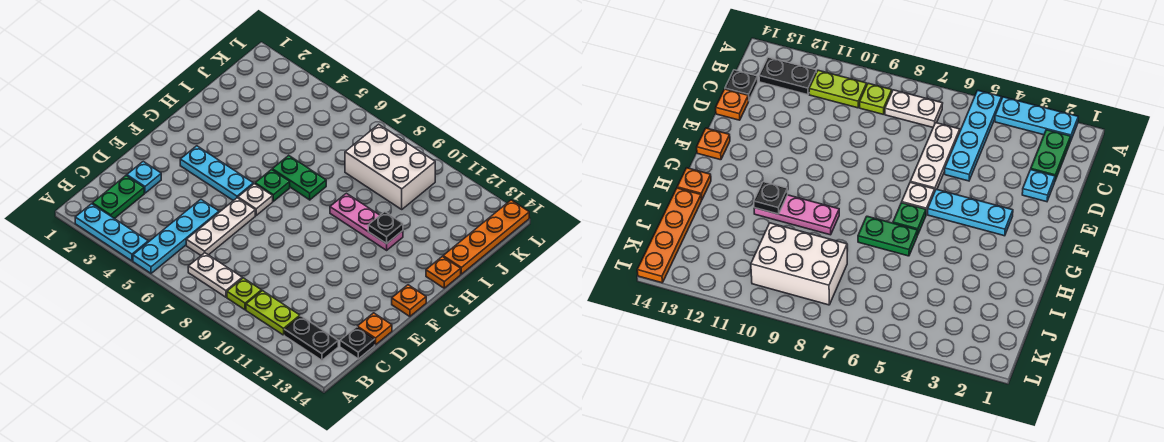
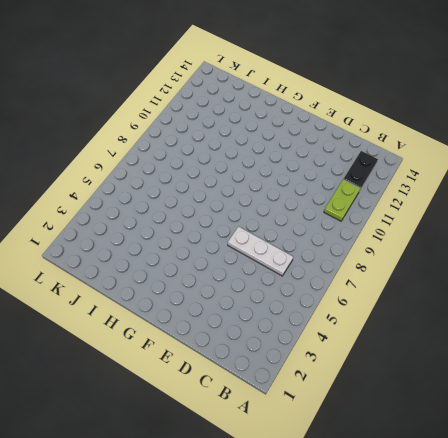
none -> cyan plate A2:A4 level 1
none -> cyan plate A5:D5 level 1
none -> green plate B2:C2 level 1

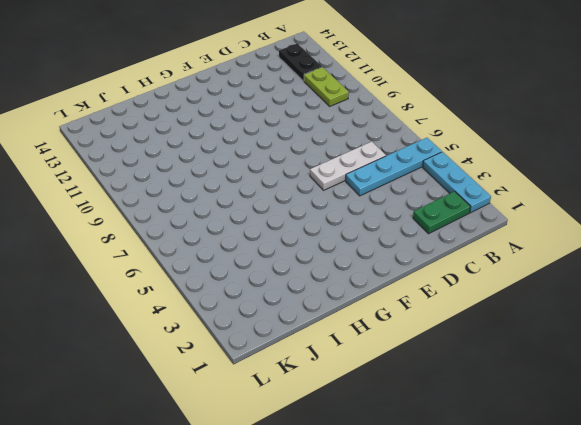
none -> white plate B7:B8 level 1
none -> lime plate B9 level 1
none -> black plate C14 level 1

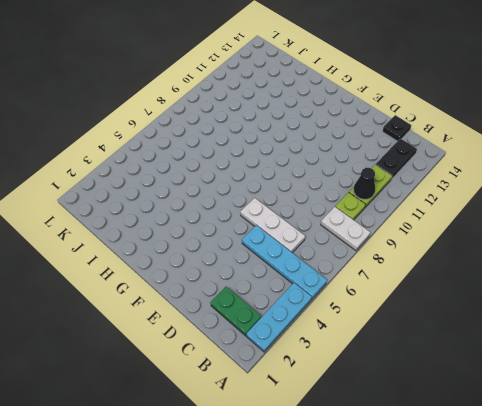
white plate A8:B8 level 1 -> white plate B7:B8 level 1
black cone B10 level 2 -> none
none -> cyan plate D2 level 1
none -> orange plate D14 level 1
none -> cyan plate F3:F5 level 1

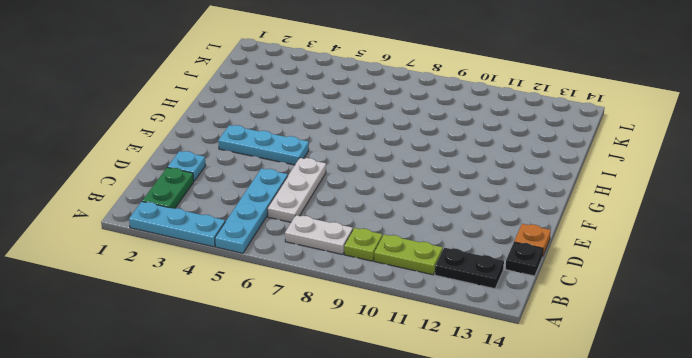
none -> white plate F6 level 1
none -> orange plate F14 level 1
none -> green plate G6 level 1

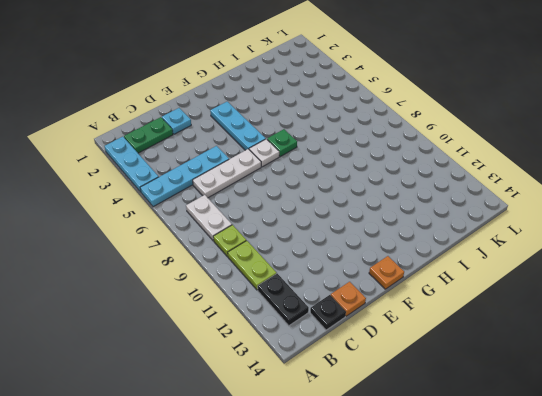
none -> green plate H6:H7 level 1
none -> pink plate H9:H11 level 1
none -> orange plate H14 level 1

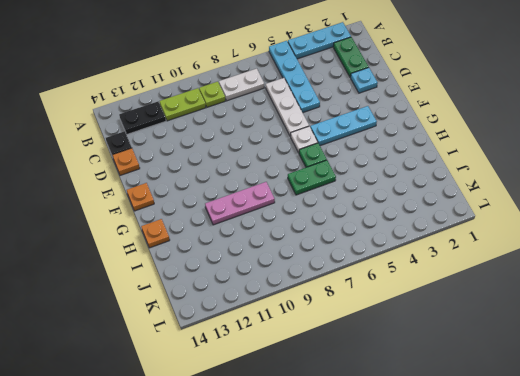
none -> orange plate I14:L14 level 1
none -> white brick J8:K10 level 1
none -> black plate H11 level 2

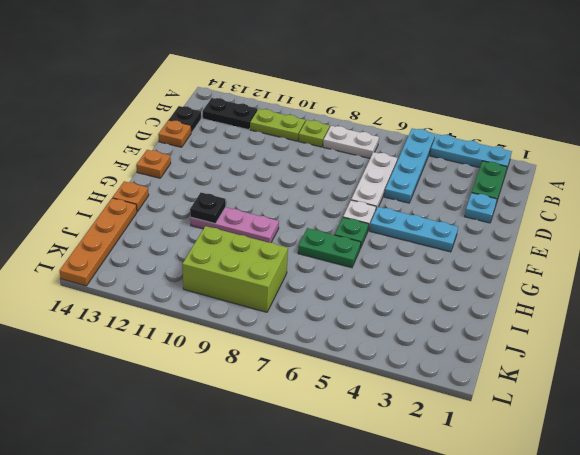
lime brick J8:K10 level 1 -> white brick J8:K10 level 1

